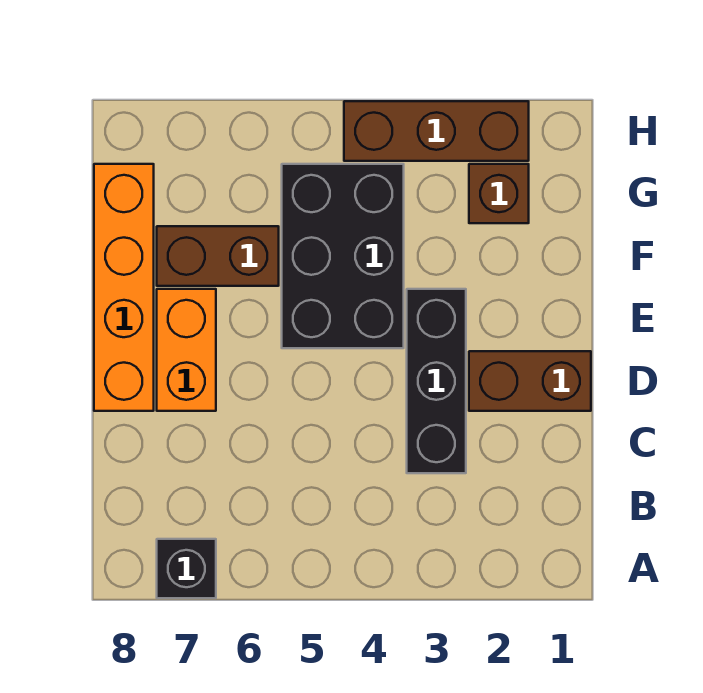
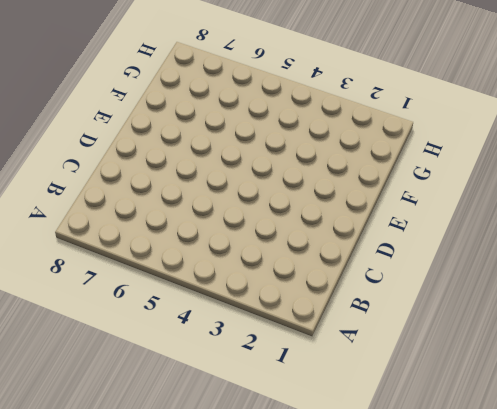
none -> black brick A7 level 1
none -> black brick C3:E3 level 1

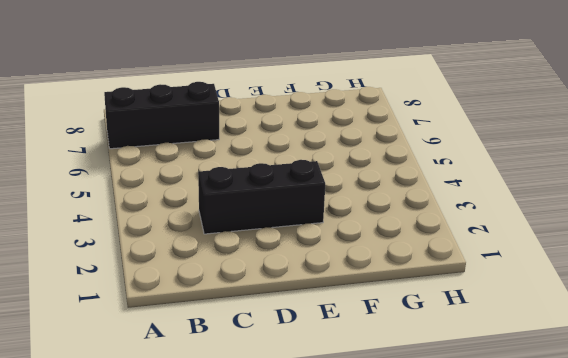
black brick A7:C7 level 1 -> black brick A7 level 1
none -> brown brick D1:D2 level 1
none -> orange brick D7:E7 level 1

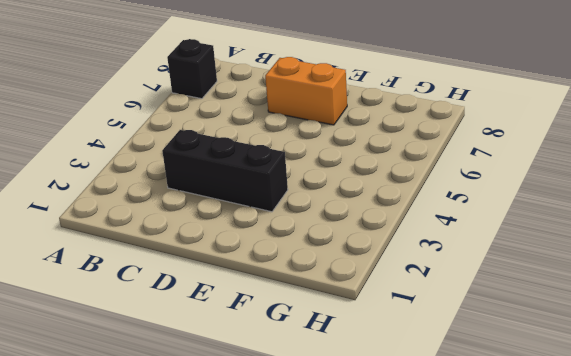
none -> brown brick D1:D2 level 1
none -> orange brick D8:G8 level 1

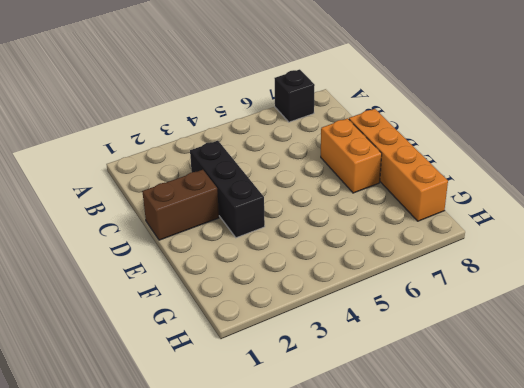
none -> black brick E4:G5 level 1
none -> brown brick F6:F7 level 1

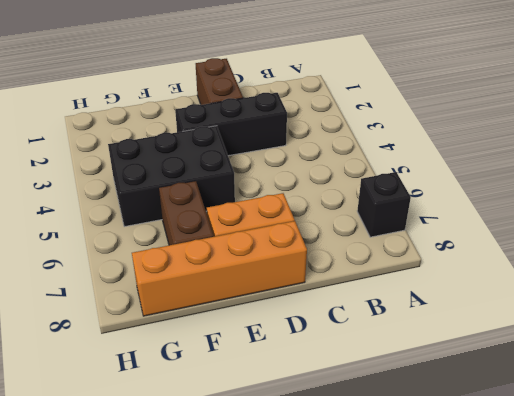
none -> brown brick G2 level 1
none -> brown brick H2:H4 level 1

